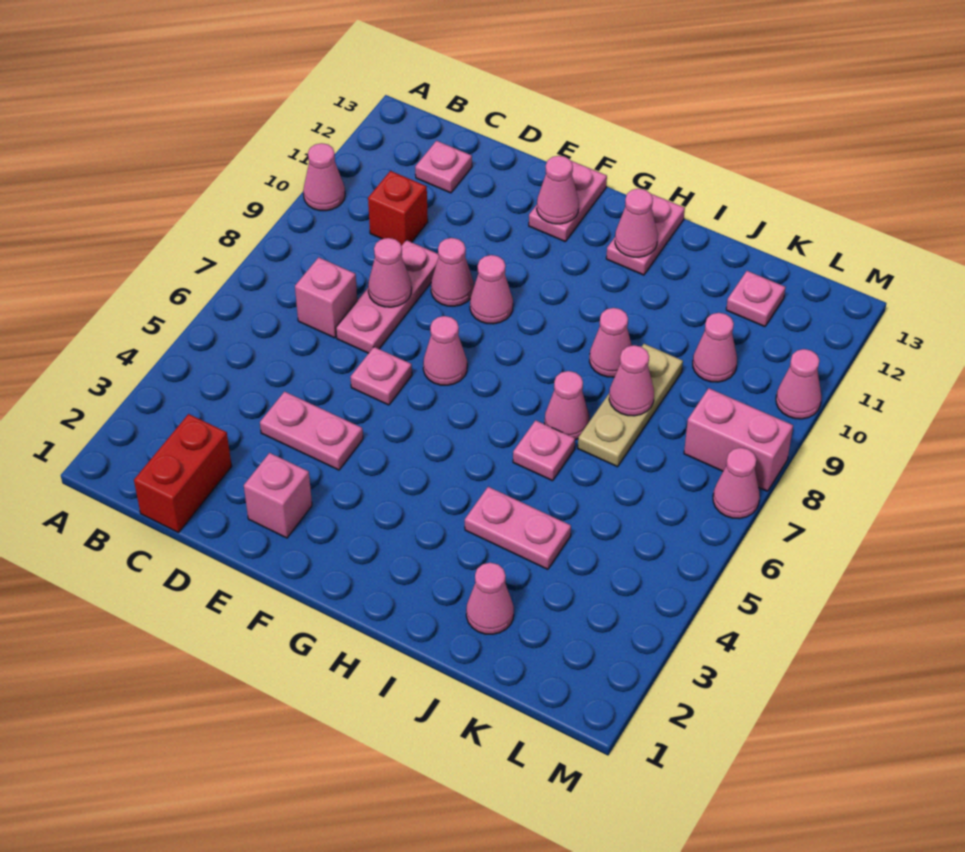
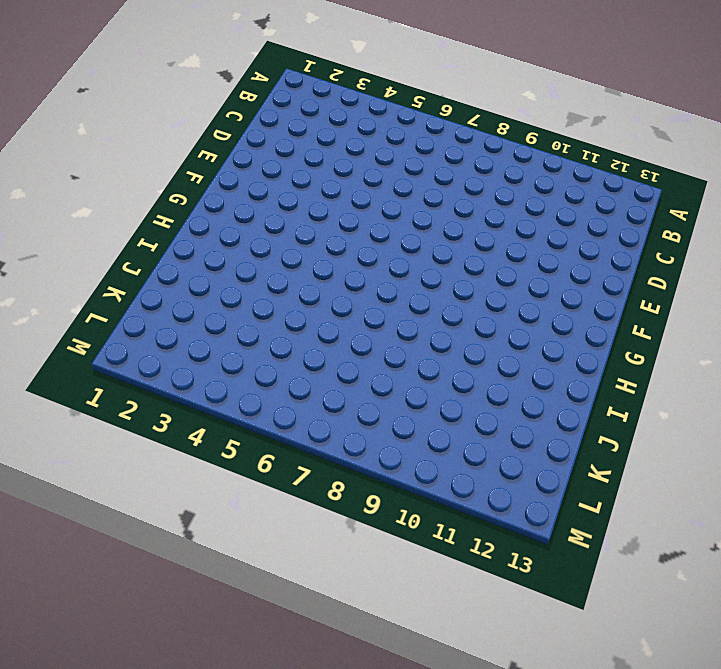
none -> pink cone A10 level 1
none -> red brick C1:C2 level 1
none -> pink brick C7 level 1

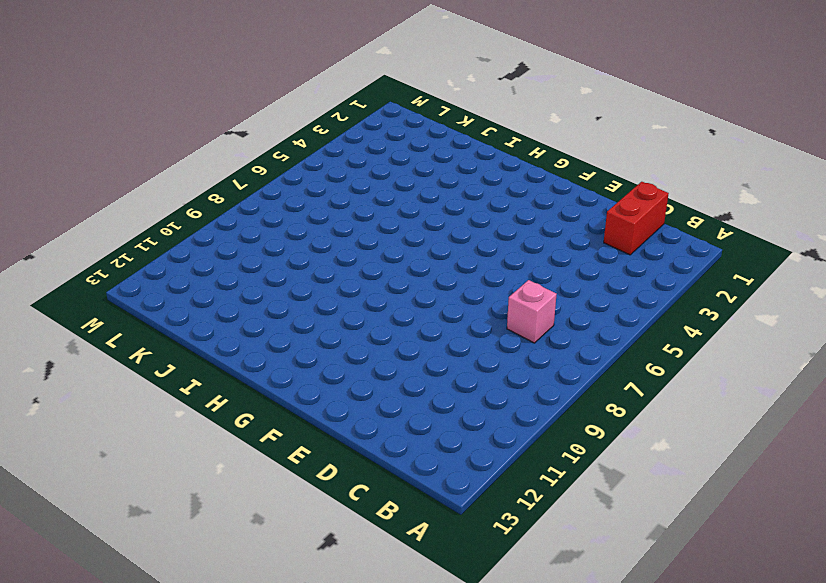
none -> pink cone A10 level 1
none -> red brick C10 level 1
none -> pink plate C12 level 1

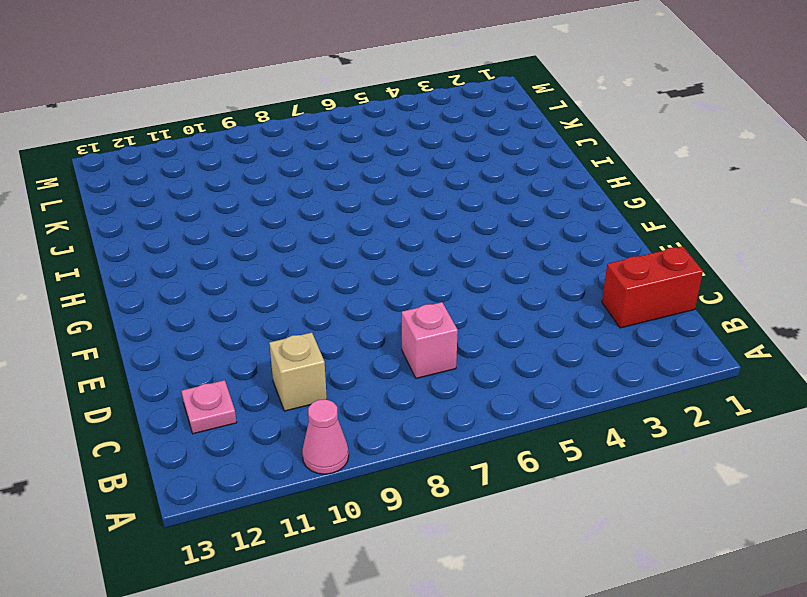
tan brick C10 level 1 -> red brick C10 level 1
none -> pink plate D4:E4 level 1
none -> pink plate D7:D9 level 1
none -> pink brick E2 level 1

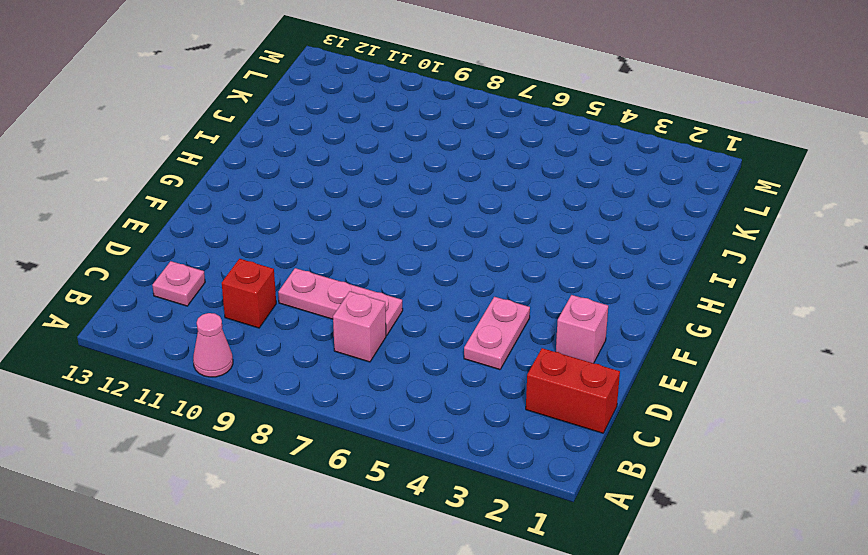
none -> pink plate E6 level 1
none -> pink cone E9 level 1
none -> pink cone F7 level 1

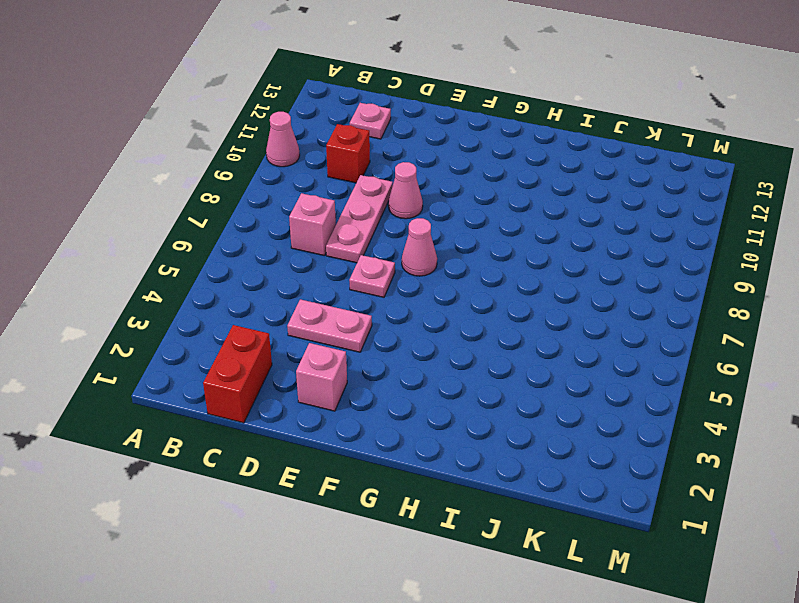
none -> pink cone F9 level 1
none -> pink plate F12:F13 level 1
none -> pink plate H12:H13 level 1

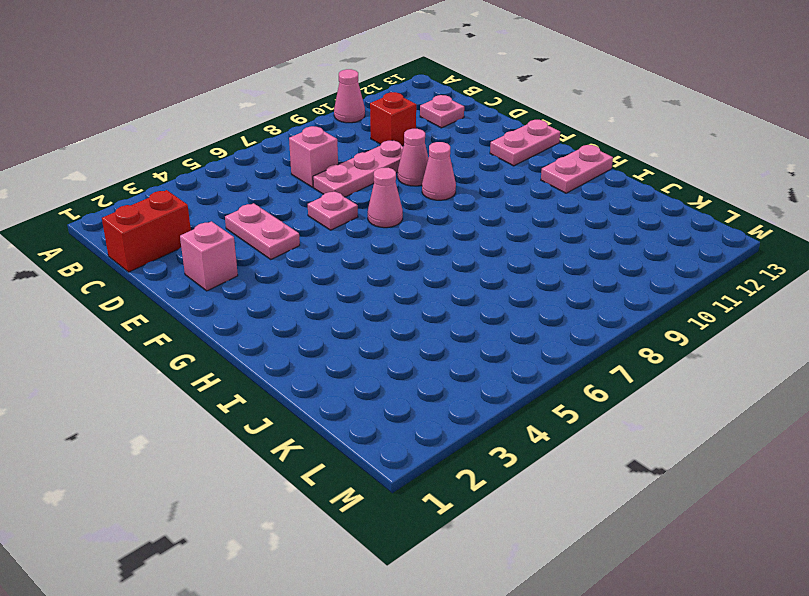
none -> pink plate I4:J4 level 1
none -> pink plate I6 level 1
none -> pink cone I7 level 1

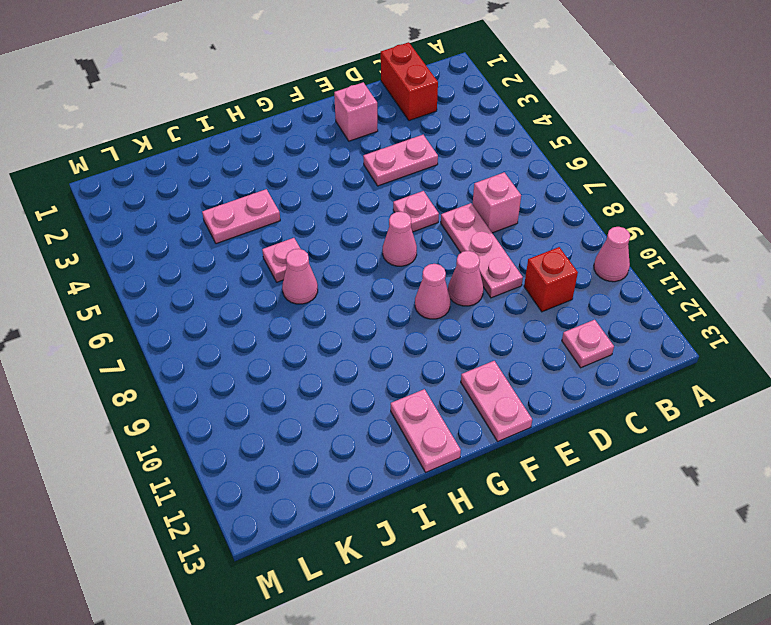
none -> pink cone I9 level 1
none -> pink cone J2 level 1
none -> tan plate J7:J9 level 1

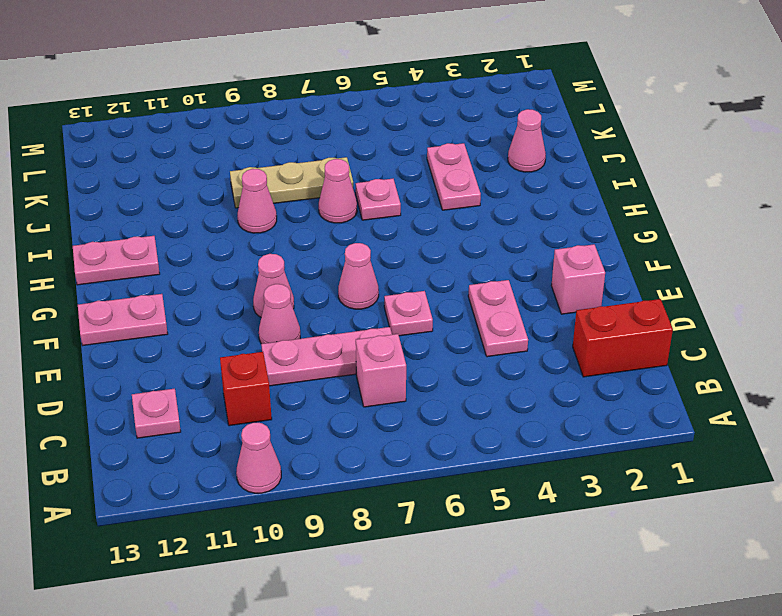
none -> pink cone K10 level 1
none -> pink plate K12 level 1
none -> pink brick L8:M8 level 1

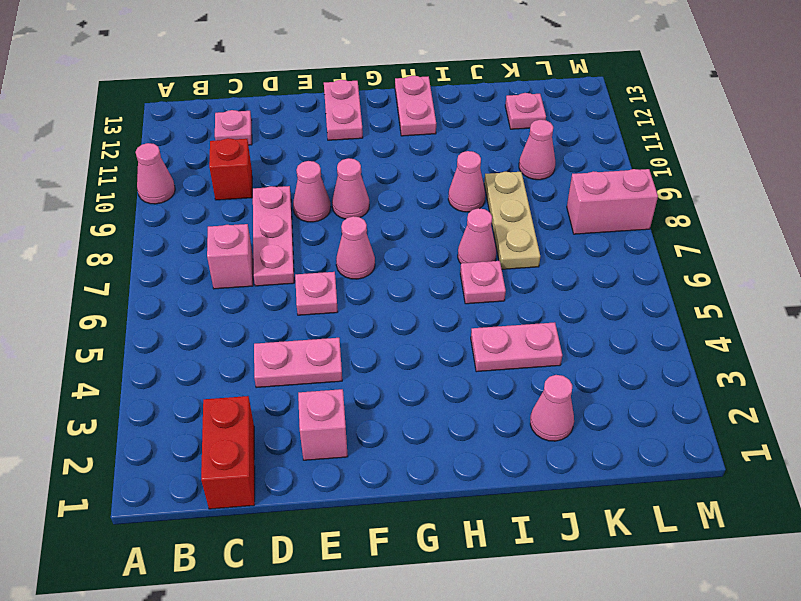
none -> pink cone M7 level 1
none -> pink cone M10 level 1
none -> pink cone D8 level 2

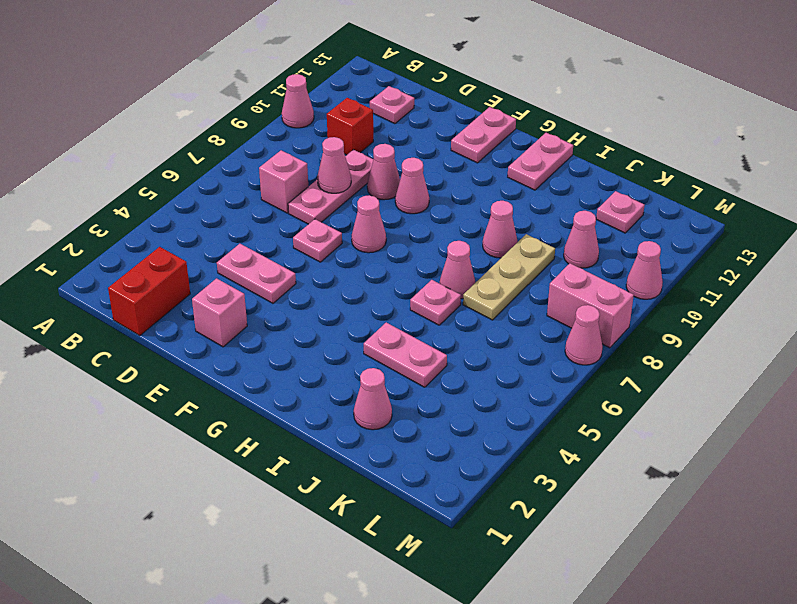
none -> pink cone F12 level 2
none -> pink cone H12 level 2
none -> pink cone J8 level 2

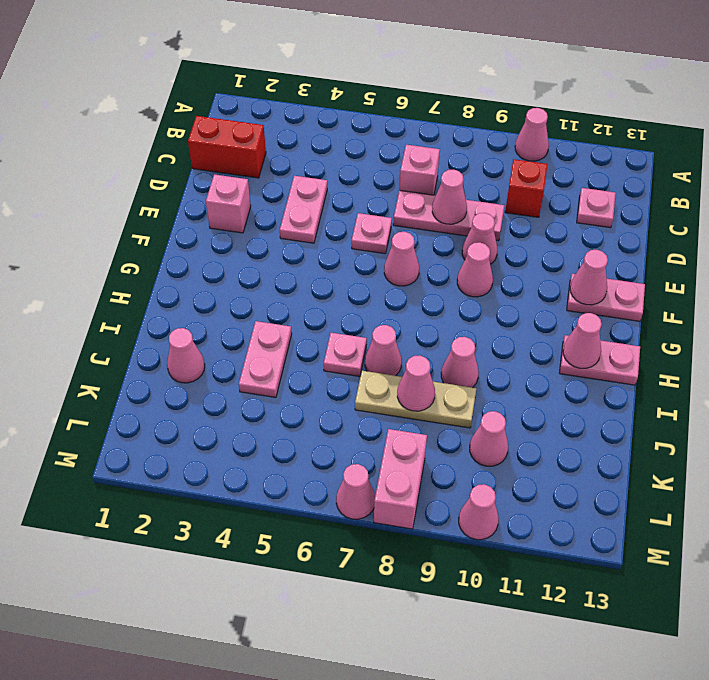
none -> pink plate K12 level 1

